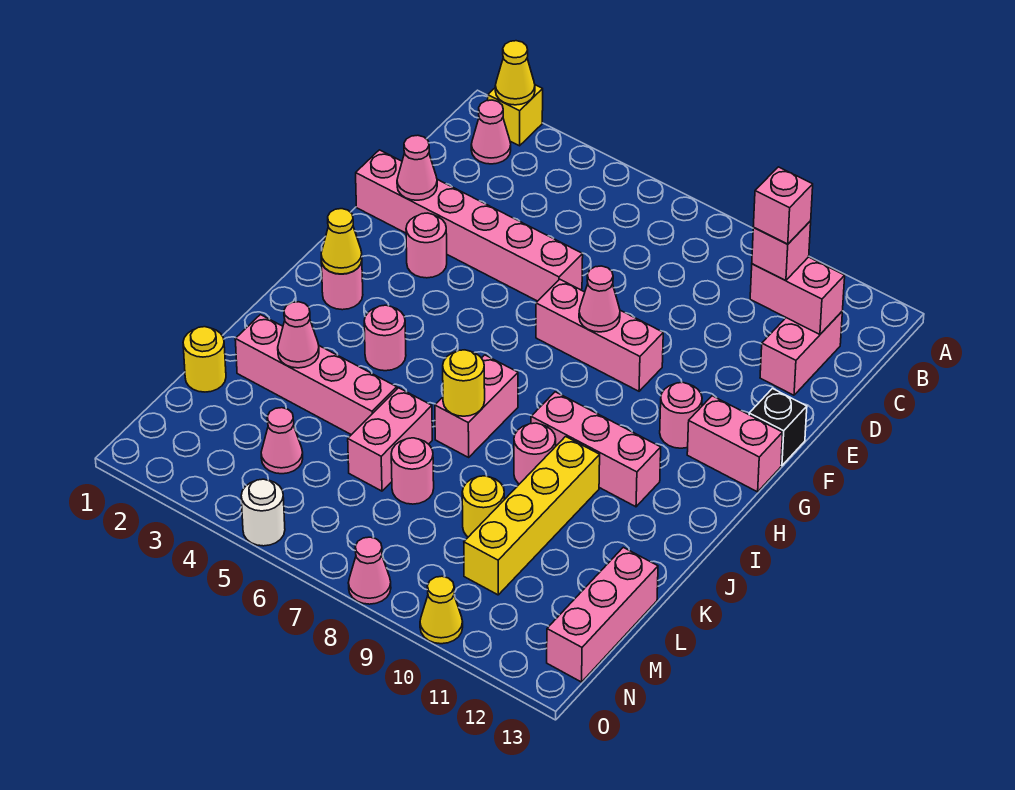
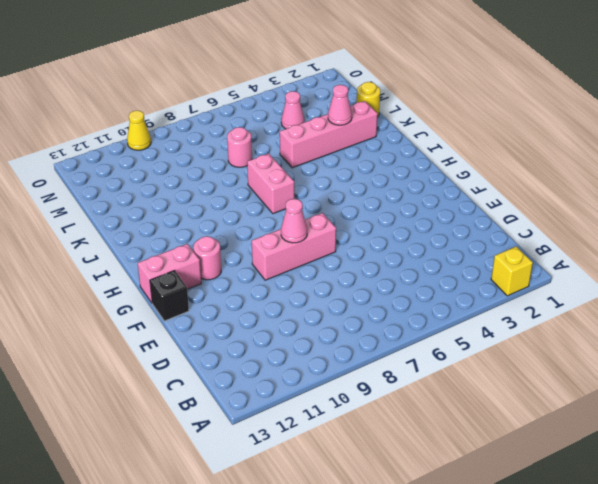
none -> pink cone B2 level 1
none -> pink brick C12:D12 level 1
none -> pink brick E1:E6 level 1
none -> pink round brick F3 level 1

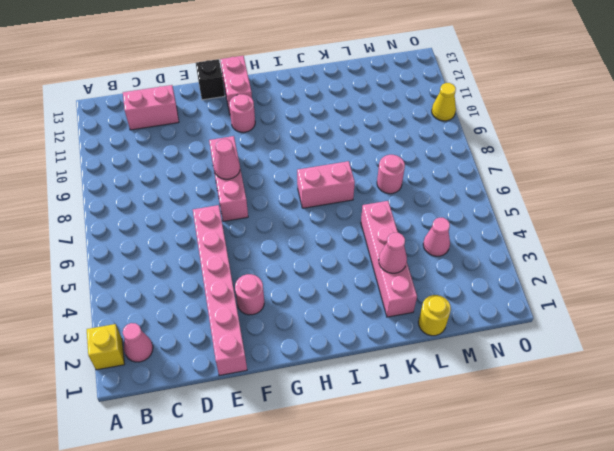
none -> pink round brick H2 level 1
none -> pink round brick I4 level 1
none -> pink brick I9:I11 level 1
none -> pink round brick J9 level 1

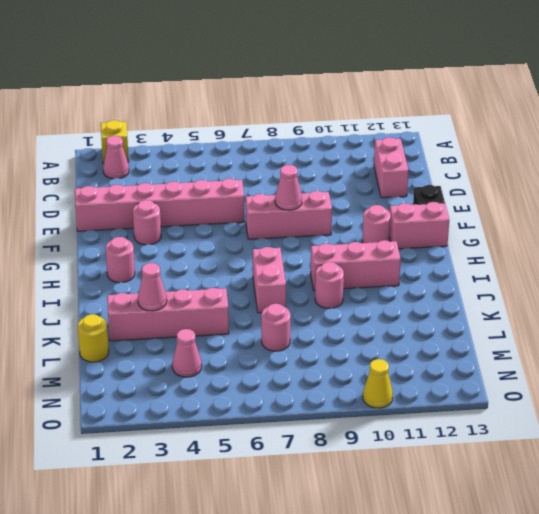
none -> pink round brick I4 level 1
none -> yellow brick J10:M10 level 1
none -> pink brick K6:L6 level 1
none -> yellow round brick L9 level 1

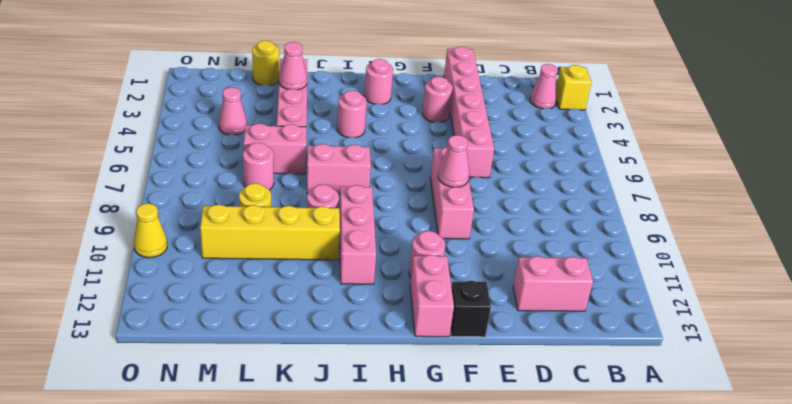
none -> pink brick L13:N13 level 1
none -> white round brick O5 level 1
none -> pink cone O8 level 1
none -> yellow cone A2 level 2

